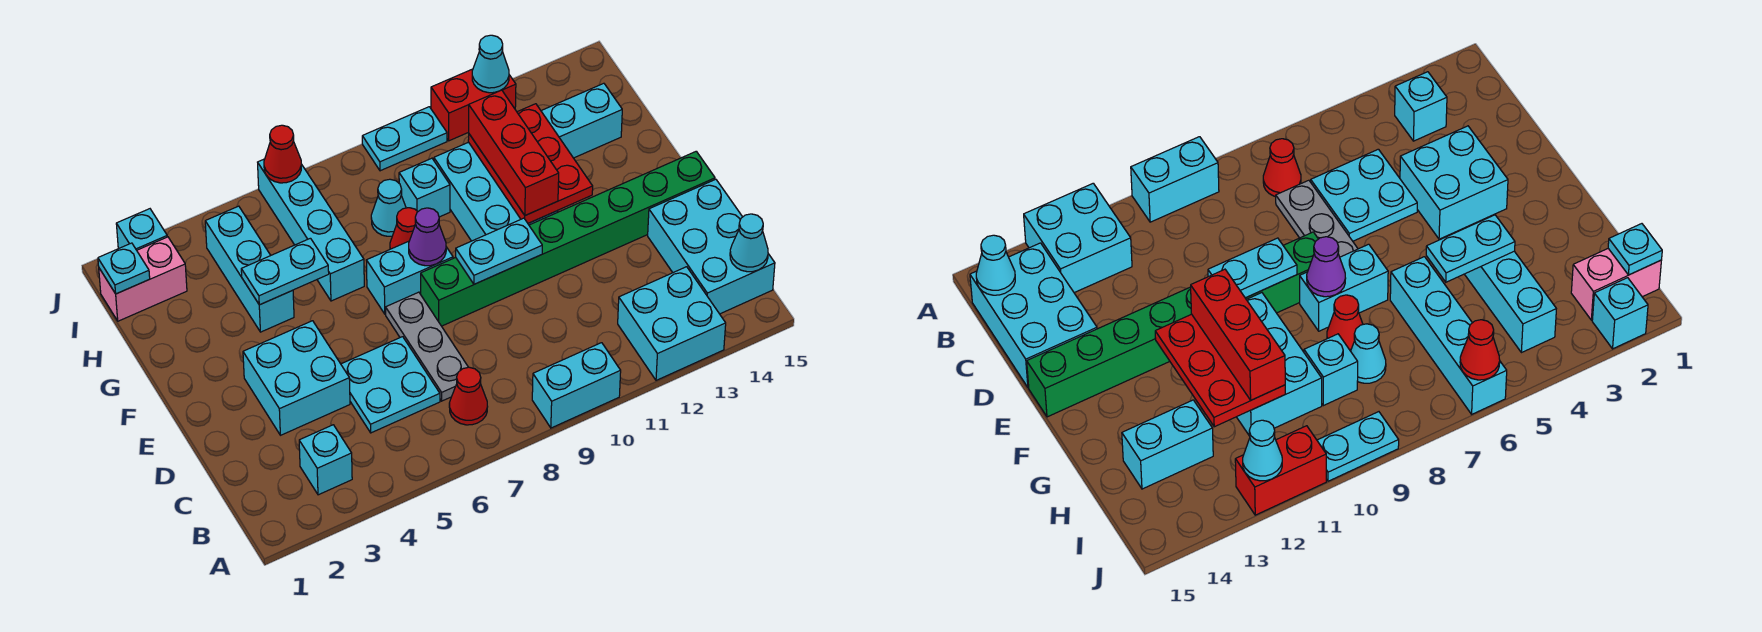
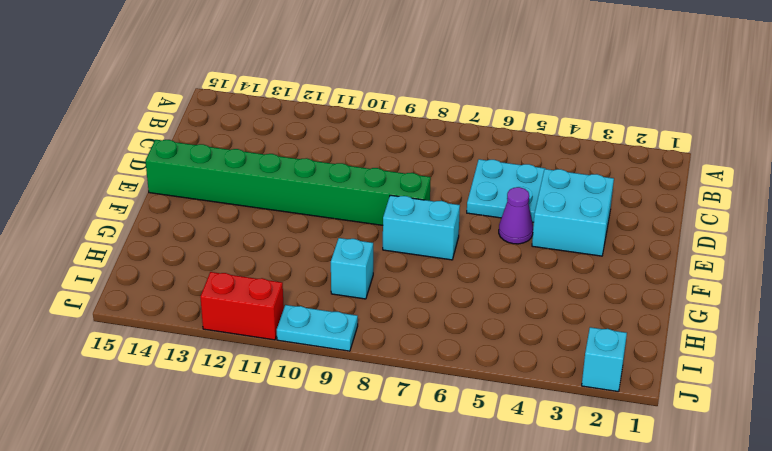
purple cone E5 level 1 -> purple cone F8 level 2
none -> cyan brick A9:A10 level 1
none -> cyan brick A12:B13 level 1
none -> cyan brick B3 level 1
none -> red cone B7 level 1

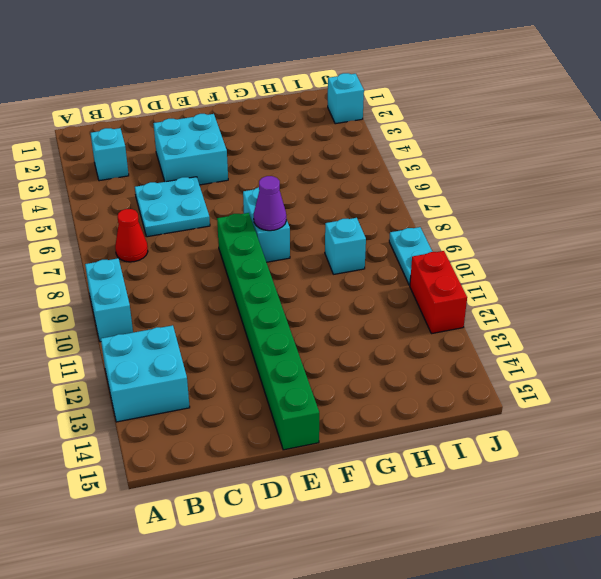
none -> cyan brick B14:D15 level 1
none -> grey plate C7:E7 level 1
none -> cyan brick F10:H11 level 1
none -> cyan brick G4:I4 level 1

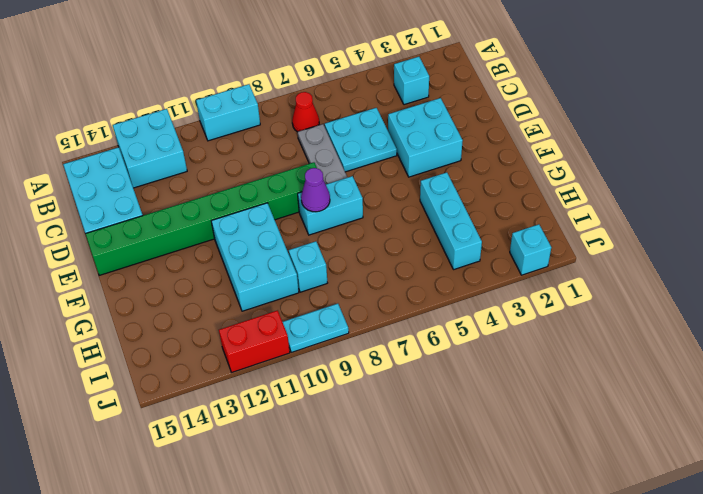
none -> cyan brick G6:J6 level 1
none -> red cone G8 level 1
none -> cyan cone H8 level 1
none -> cyan brick H13:H14 level 1

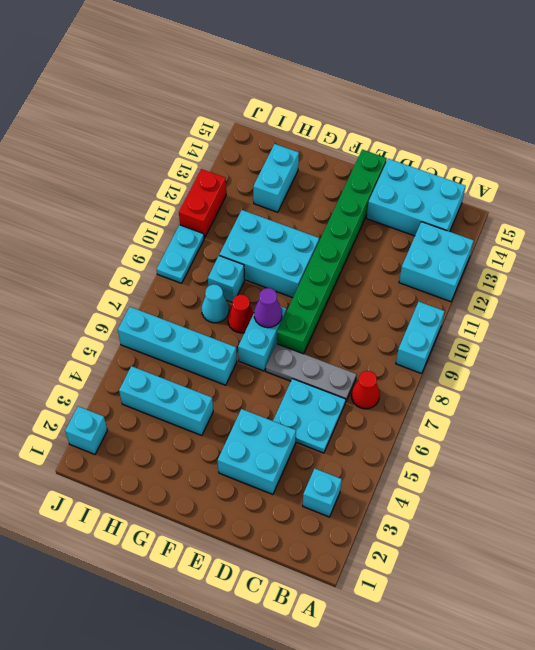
none -> pink brick I1:I2 level 1
none -> cyan cone B15 level 2
none -> cyan plate E9:E10 level 2
none -> red plate F11:H12 level 2

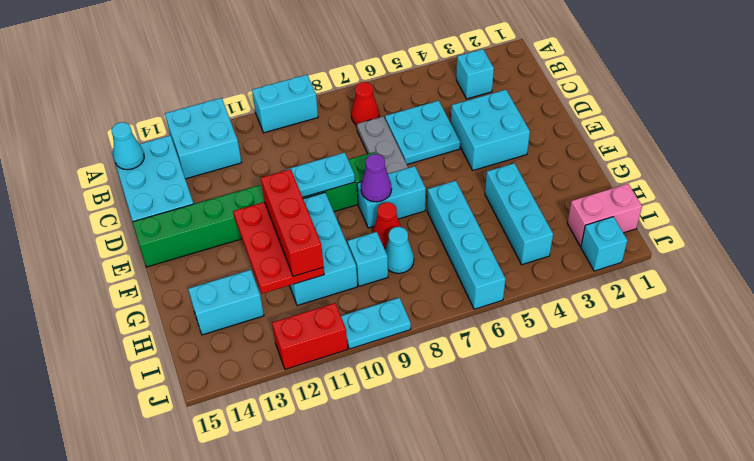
none -> cyan plate G4:G5 level 2
none -> cyan plate I1 level 2
none -> red cone J6 level 2
none -> cyan cone J12 level 2

